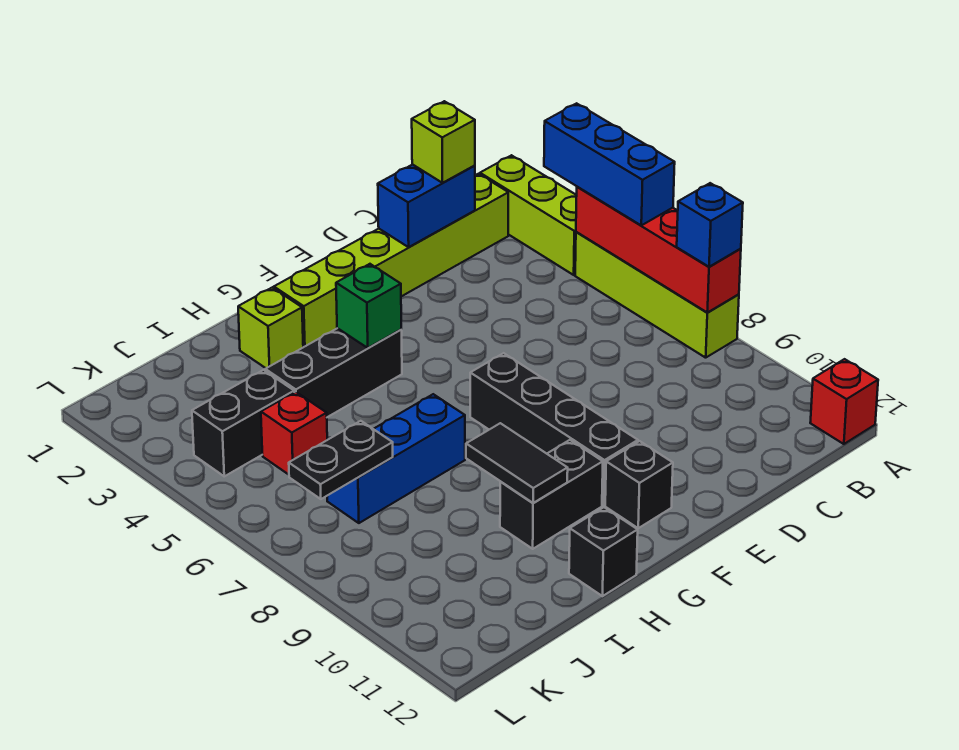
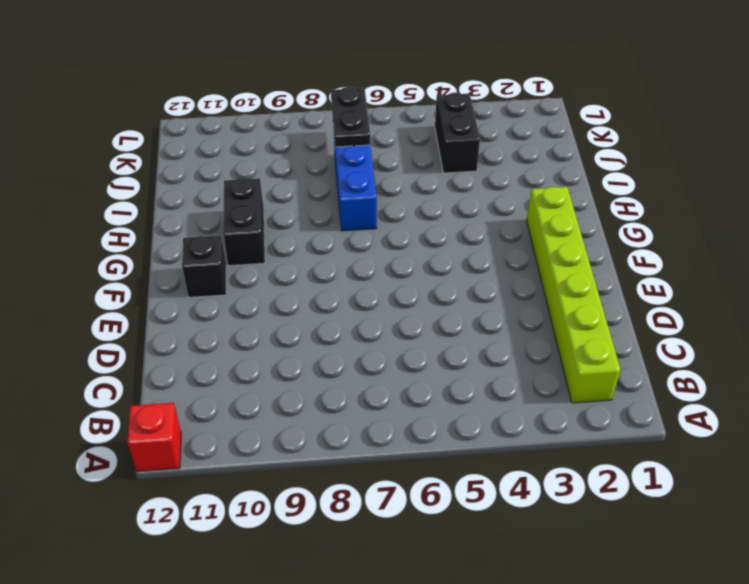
none -> lime brick A2:A4 level 1
none -> lime brick A5:A8 level 1
none -> black brick F7:F10 level 1

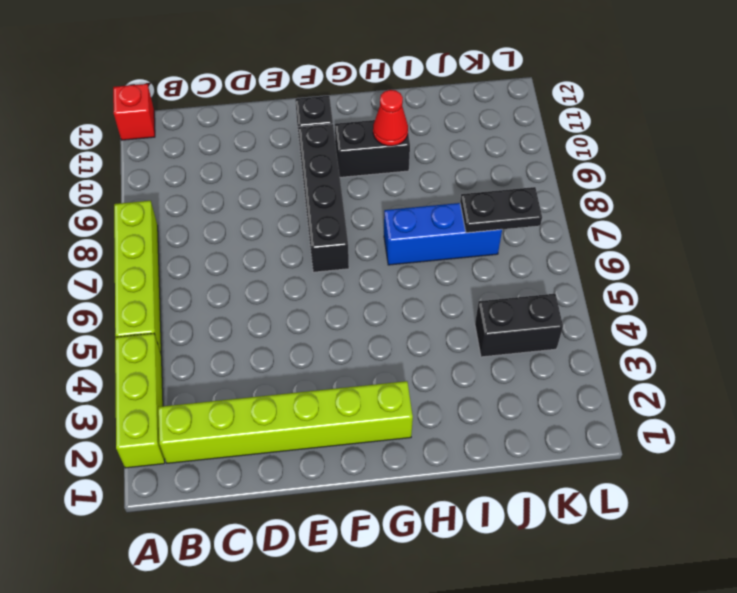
red cone H10 level 2 -> black tile H9:H10 level 2
none -> black brick G4:I4 level 1
none -> lime brick H2 level 1
none -> black brick H12 level 1

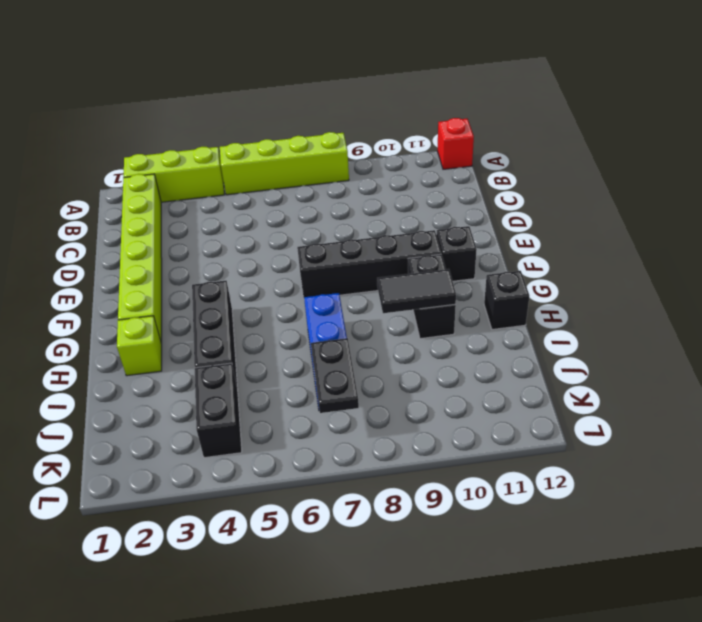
none -> red brick J5 level 1
none -> red brick A5:A8 level 2
none -> blue brick C2:D2 level 2

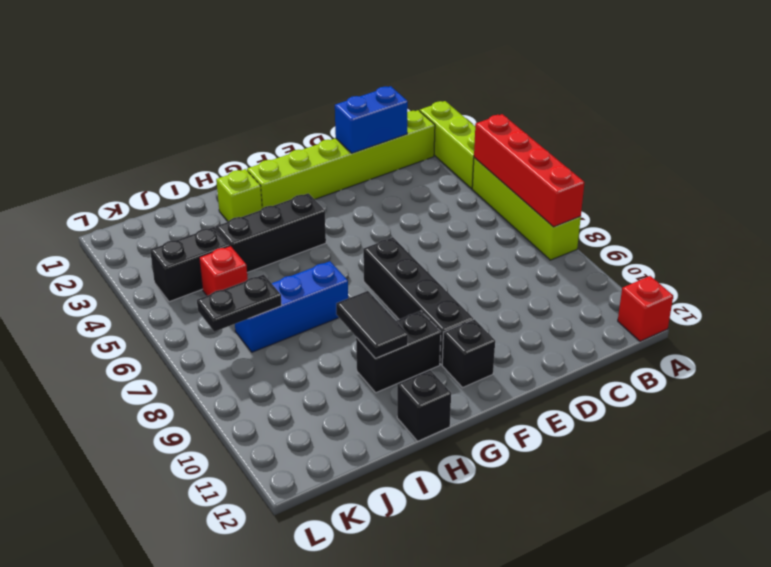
none -> green brick G4 level 2
none -> blue brick A4:A6 level 3
none -> blue brick A8 level 3

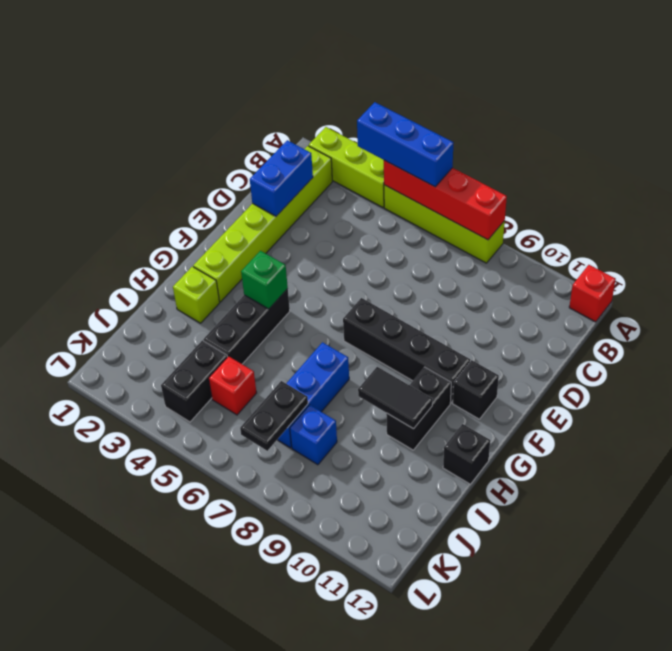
blue brick J8 level 1 -> blue brick A8 level 3
none -> lime brick C2 level 3

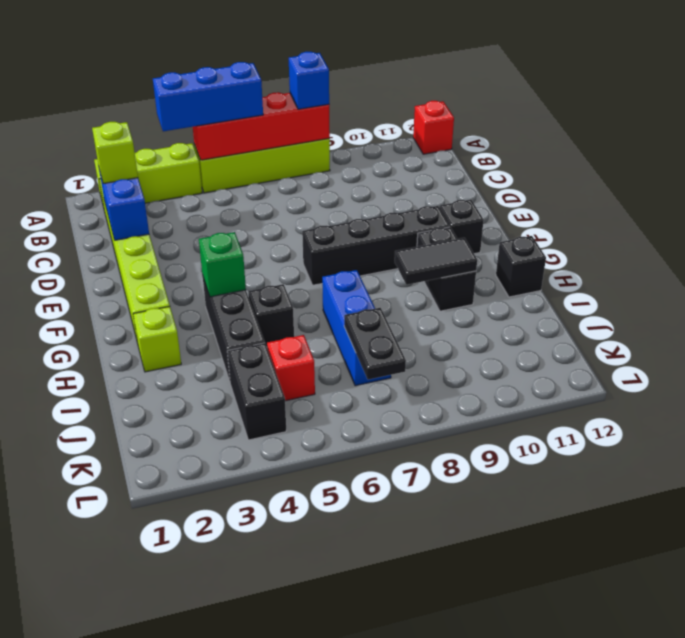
black brick H5 level 1 -> none

